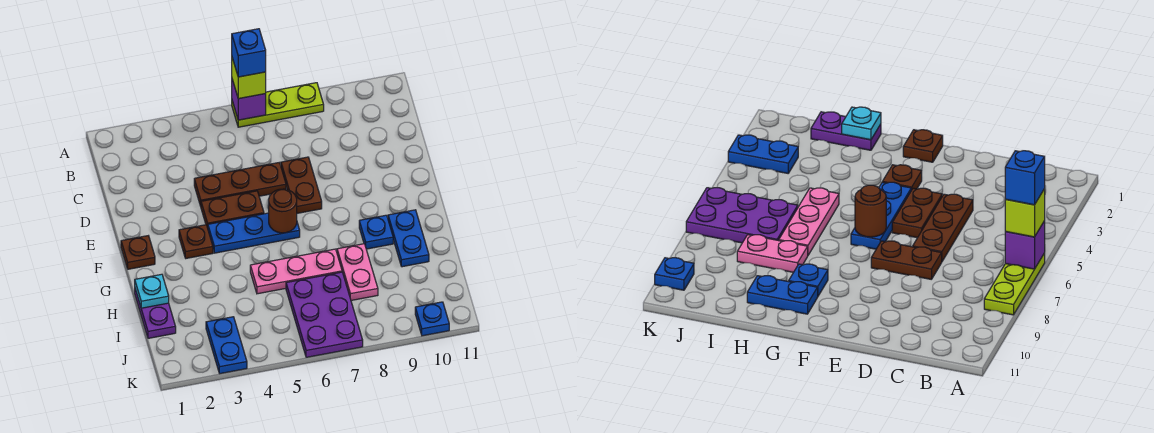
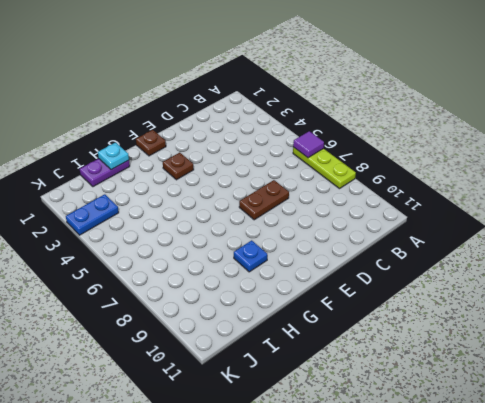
purple tile A6 level 2 -> purple brick A6 level 2
none -> brown plate D4:D6 level 1
none -> brown plate E4:E5 level 1
none -> blue plate F4:F6 level 1

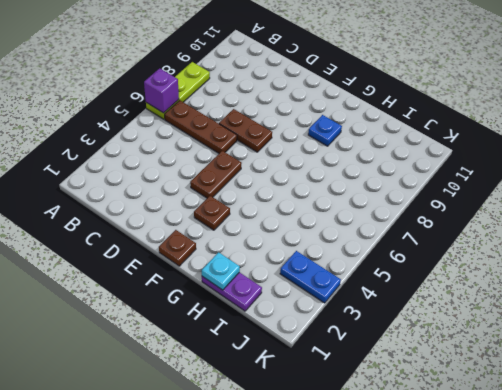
brown plate B6:D6 level 1 -> brown plate D4:D6 level 1
none -> blue plate F4:F6 level 1
none -> blue plate G10:H10 level 1
none -> pink plate H5:H7 level 1

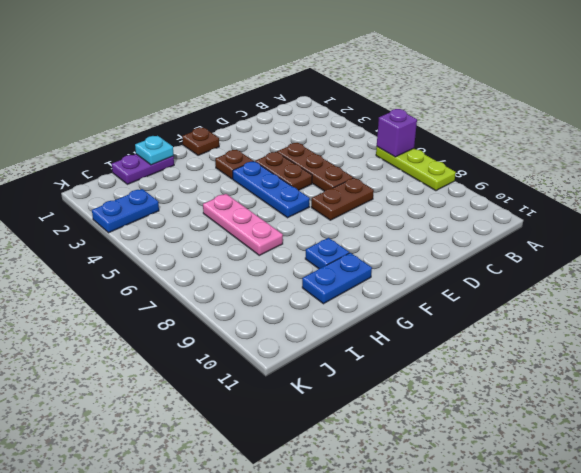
none -> pink plate H8:I8 level 1
none -> purple plate I6:K7 level 1
none -> blue plate K10 level 1

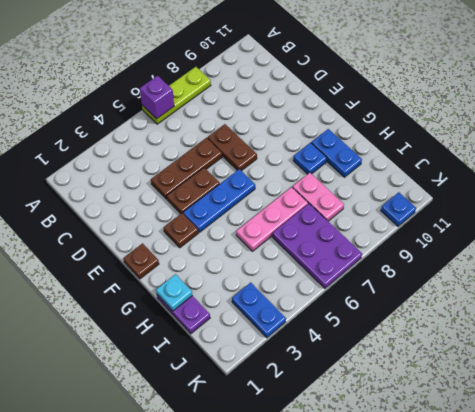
none -> brown round brick F6 level 2
none -> lime brick A6 level 3
none -> blue brick A6 level 4

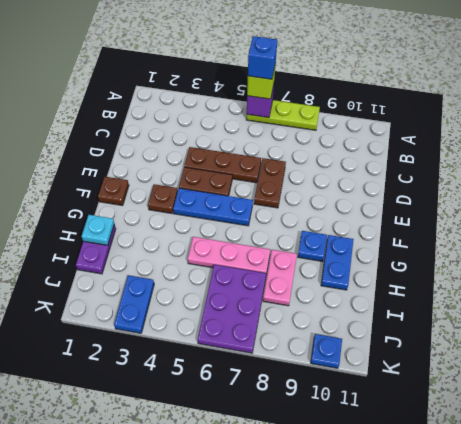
none -> brown round brick F6 level 2

